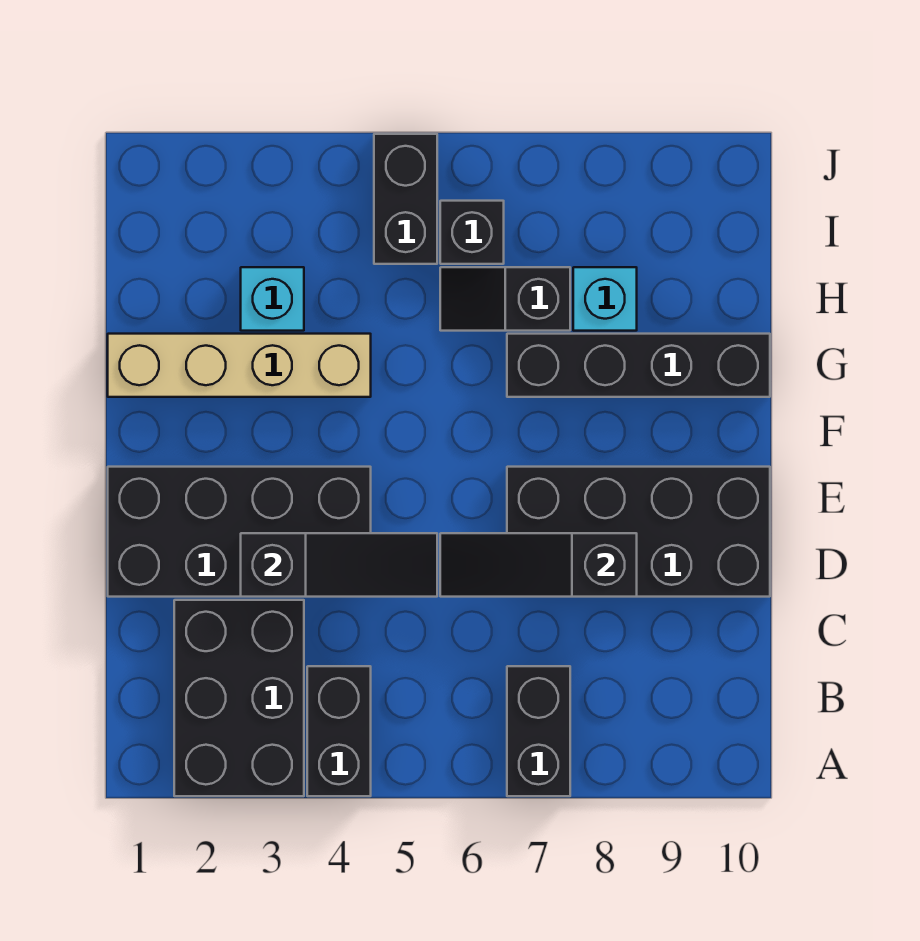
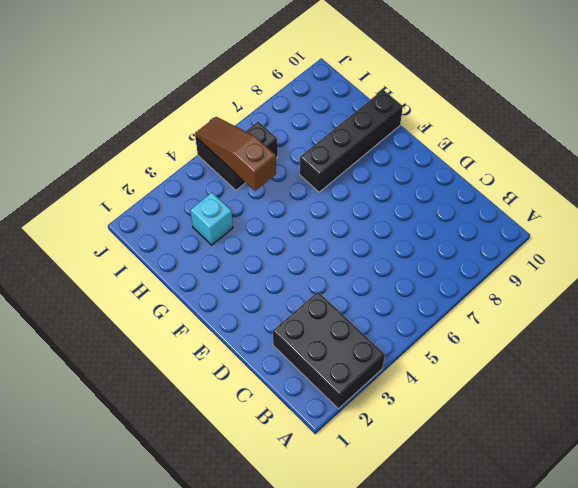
brown slope H5:J5 level 2 top H -> none
none -> black brick A4:B4 level 1
none -> black brick A7:B7 level 1
none -> black brick D1:E4 level 1

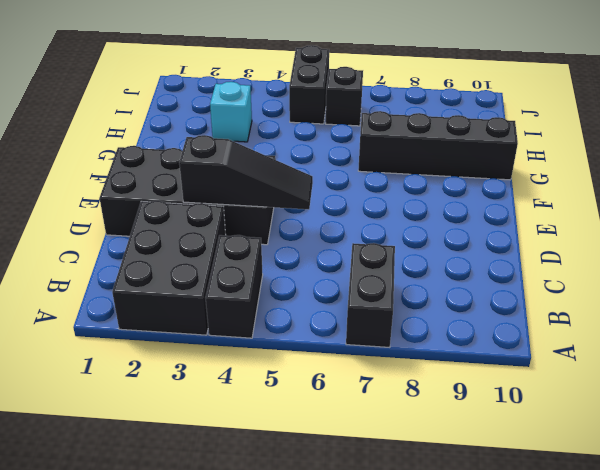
none -> black brick D7:E10 level 1
none -> tan brick G1:G4 level 1
none -> black slope H6:H7 level 1 top 7

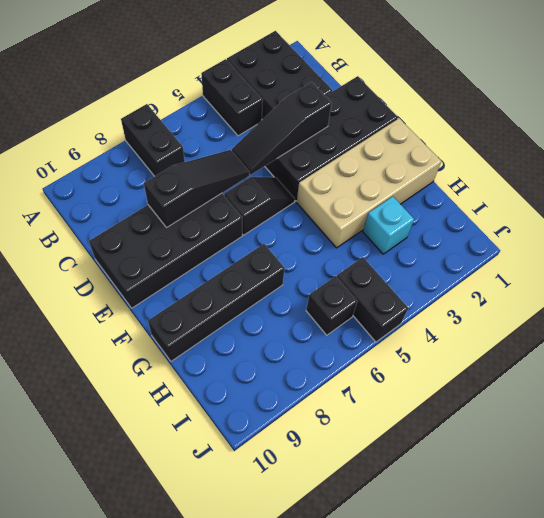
black slope E5:E6 level 1 top 6 -> black slope H6:H7 level 1 top 7
tan brick F1:G4 level 1 -> tan brick G1:G4 level 1
none -> cyan brick H8 level 1

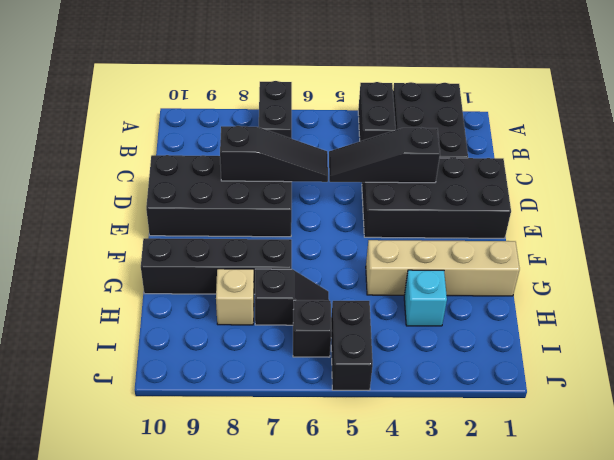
tan brick H8 level 1 -> cyan brick H8 level 1

